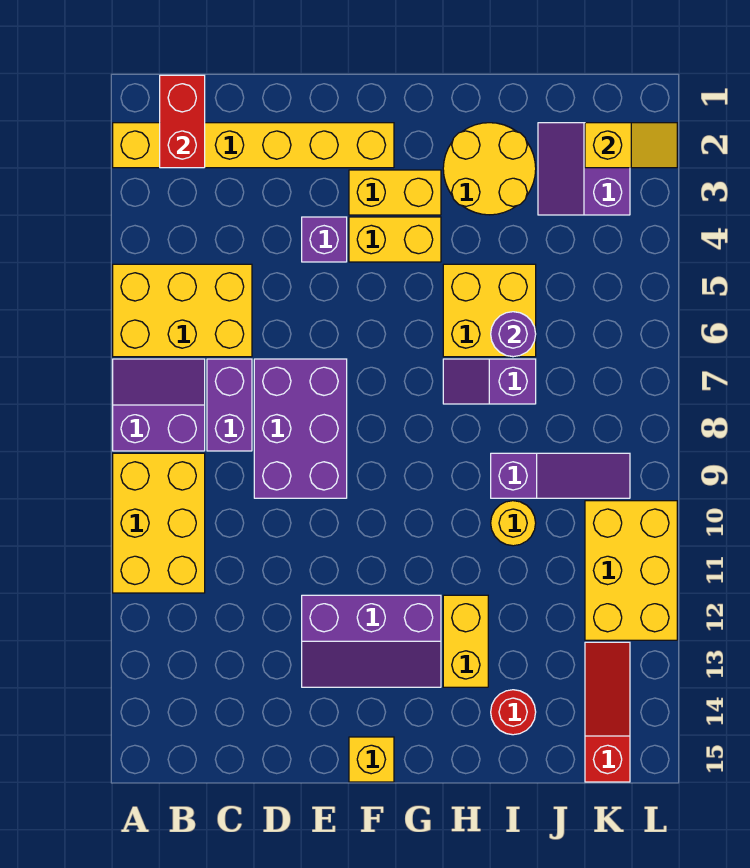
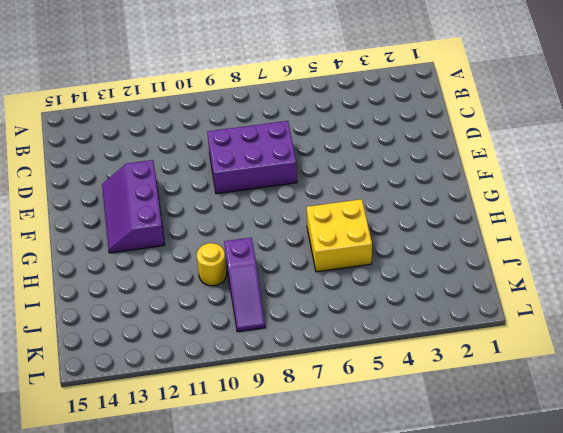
none -> yellow brick A2:F2 level 1
none -> yellow brick A5:C6 level 1
none -> purple slope A7:B8 level 1 top 8

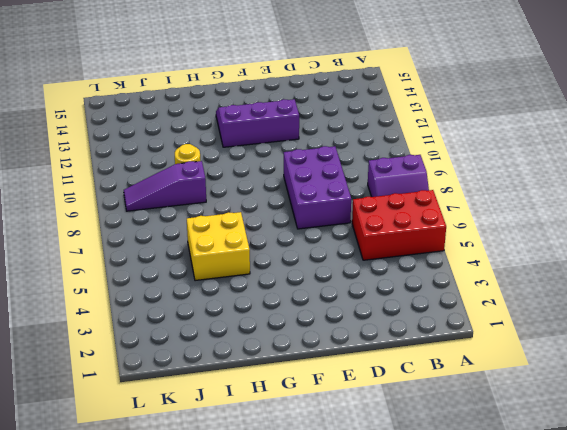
red brick A5:C6 level 1 -> yellow brick A5:C6 level 1
none -> yellow brick A2:F2 level 1
none -> yellow brick A9:B11 level 1
none -> purple brick C7:C8 level 1

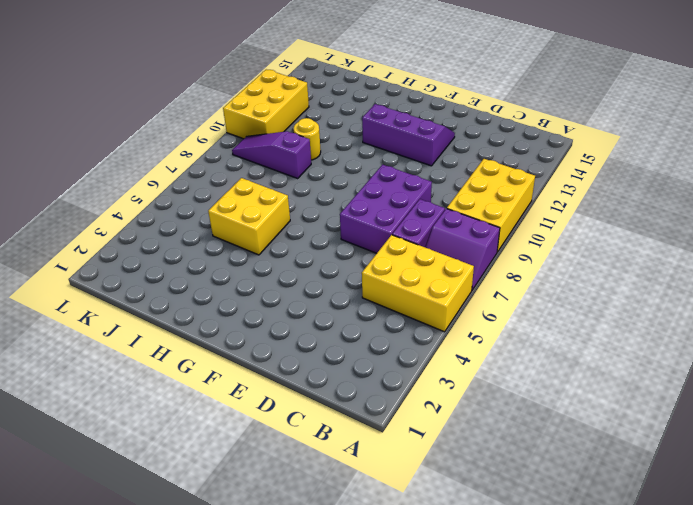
none -> yellow brick A2:F2 level 1
none -> purple brick E4 level 1
none -> yellow brick F3:G3 level 1

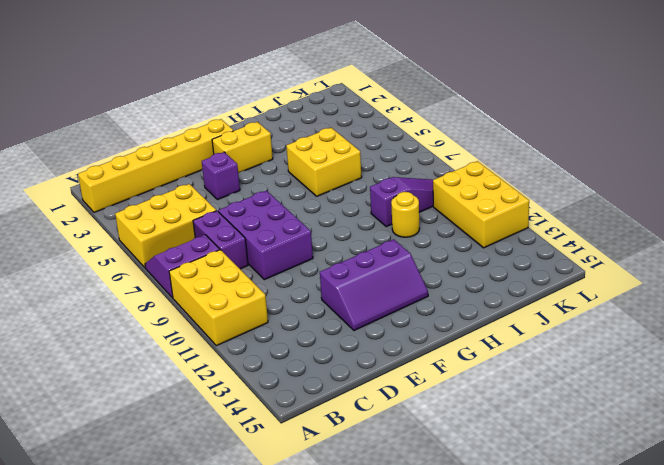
none -> yellow brick F4:G4 level 1
none -> yellow brick F15 level 1
none -> yellow round brick H2:I3 level 1

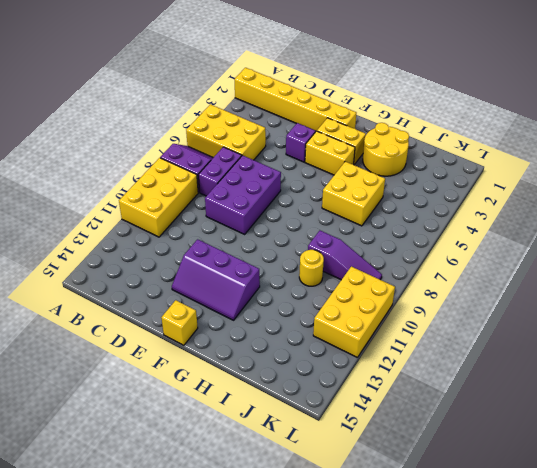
none -> purple slope H7:I7 level 1 top I
none -> yellow brick H12:H13 level 1
none -> red round brick I14 level 1

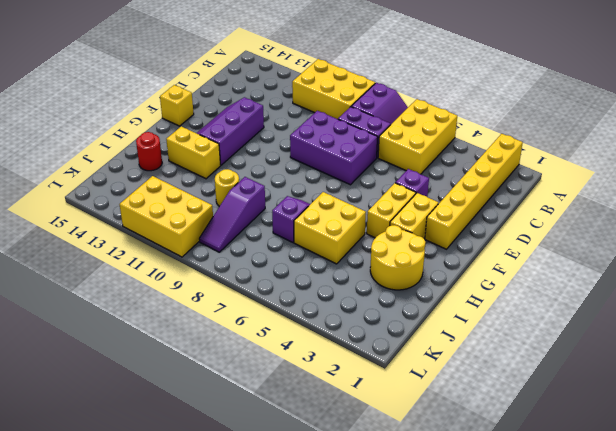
none -> purple slope J2:K3 level 1 top K
none -> red slope K13:K15 level 1 top 15
none -> red brick B1:B2 level 2

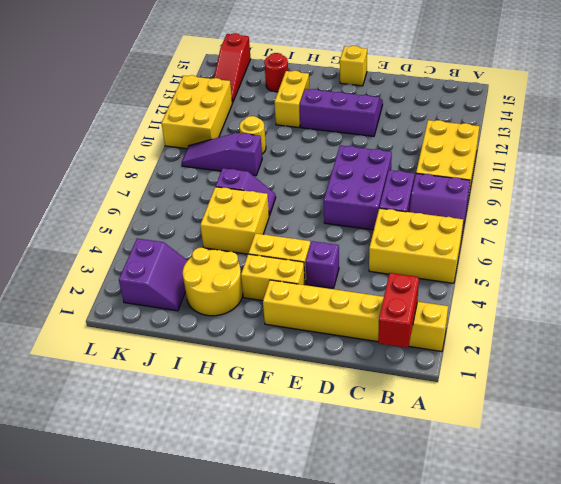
none -> purple round brick I6 level 2
none -> yellow slope K2:L2 level 2 top K

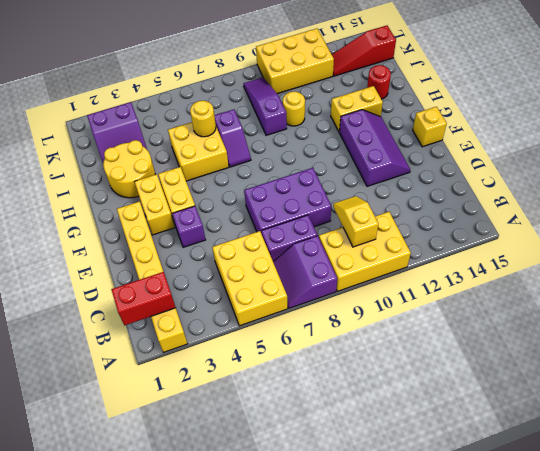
yellow slope B10:C10 level 2 top B -> yellow slope K2:L2 level 2 top K
yellow round brick I6 level 2 -> purple round brick I6 level 2

